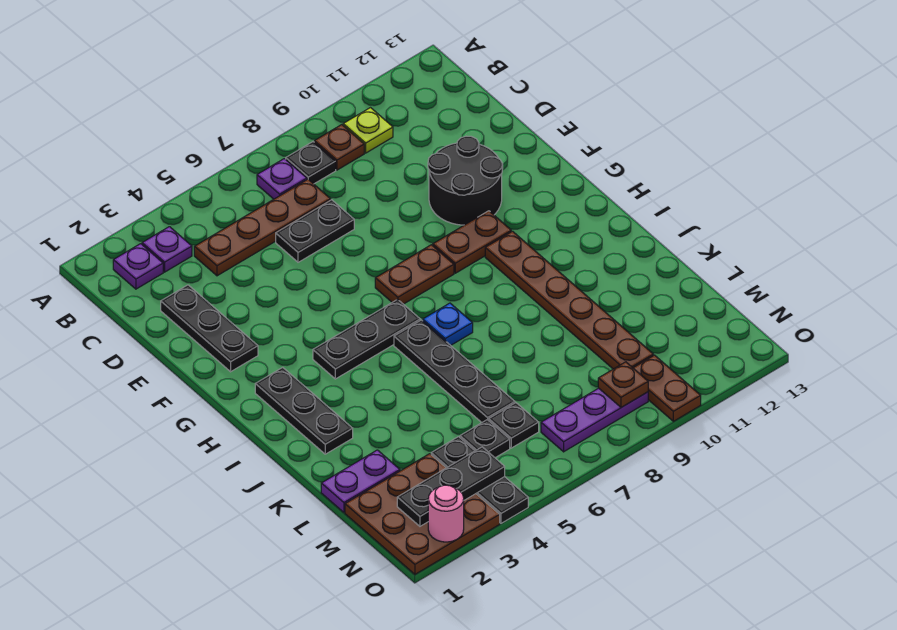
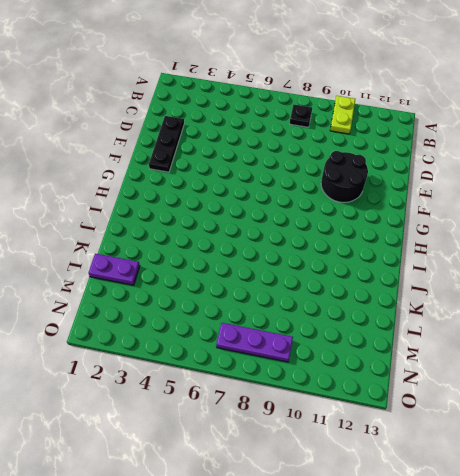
lime plate A10:B10 level 1 -> lime plate B10 level 1
none -> purple plate B2 level 1
none -> purple plate B3 level 1
none -> purple plate B7 level 1

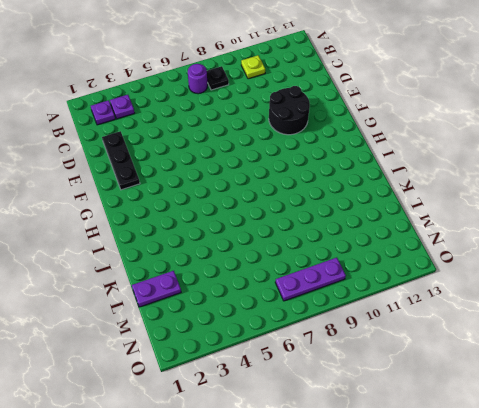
purple round brick B7 level 1 -> purple plate B7 level 1
none -> brown plate B9 level 1
none -> brown plate C4:C7 level 1
none -> black plate D6:D7 level 1

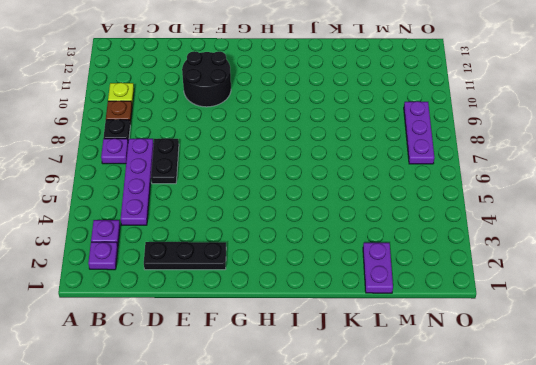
purple plate C4:C7 level 1 -> brown plate C4:C7 level 1
none -> brown plate G7:G8 level 1
none -> brown plate G9:G10 level 1
none -> black plate H2:J2 level 1

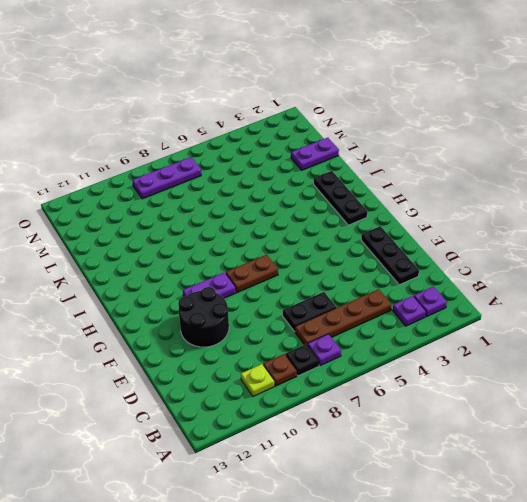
purple plate G9:G10 level 1 -> brown plate G9:G10 level 1
none -> black plate H4:H6 level 1
none -> brown plate H10:M10 level 1
none -> black plate I6:L6 level 1

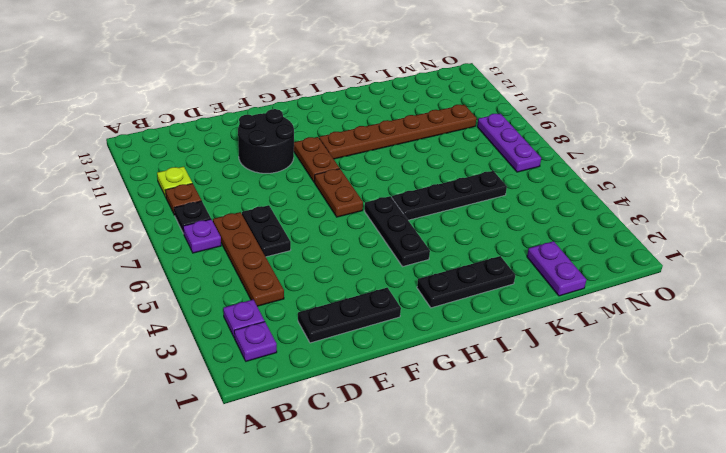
none -> blue plate I7 level 1
none -> brown plate M1:O3 level 1
none -> black plate M4:O4 level 1

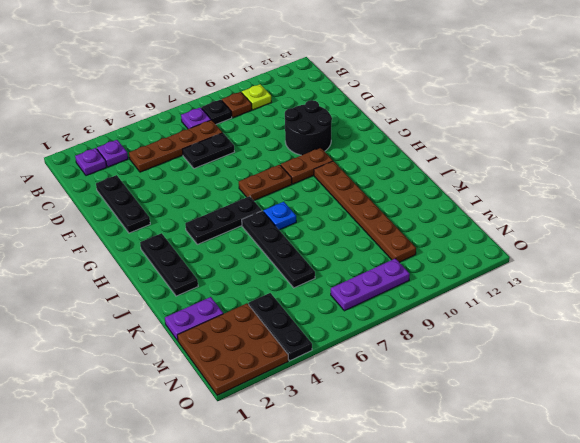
none -> black plate M5 level 1
none -> black plate M6 level 1
none -> brown plate N10:O10 level 1

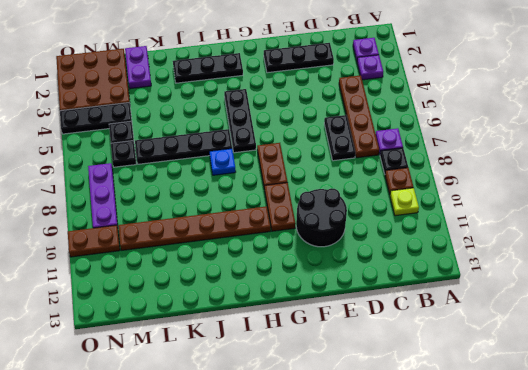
none -> black plate N2:N4 level 2
none -> brown plate N9 level 2
none -> pink round brick O2 level 2

